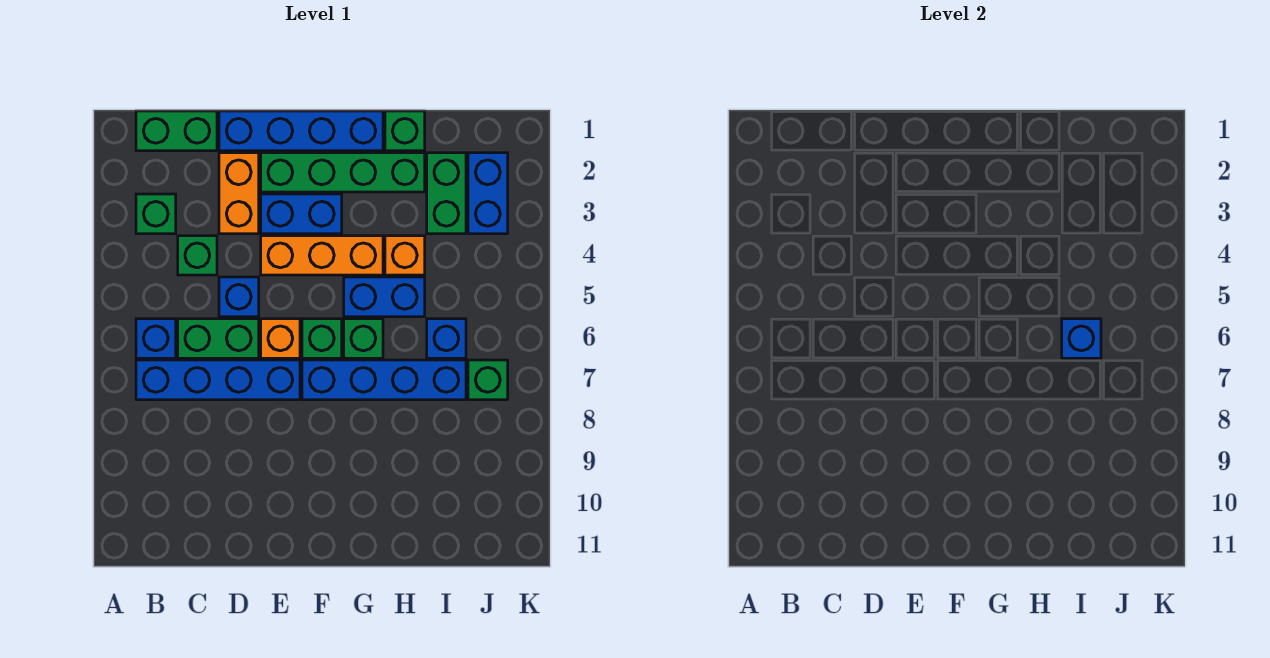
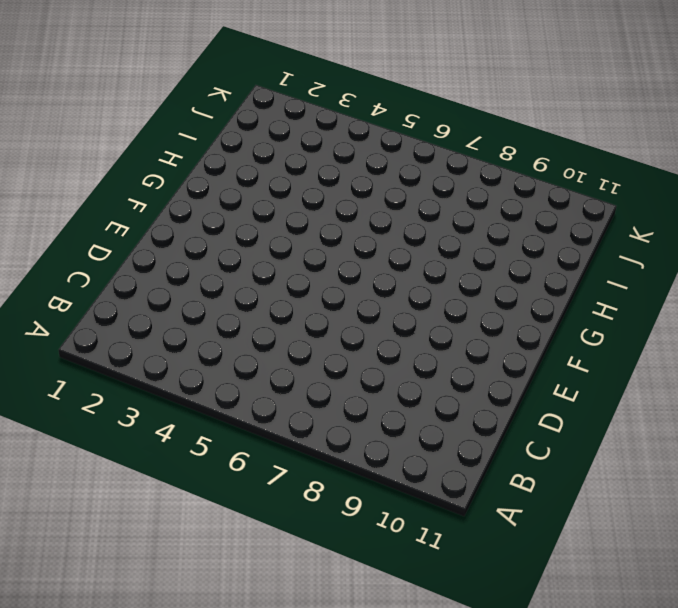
none -> green brick B1:C1 level 1
none -> green brick B3 level 1
none -> blue brick B6 level 1

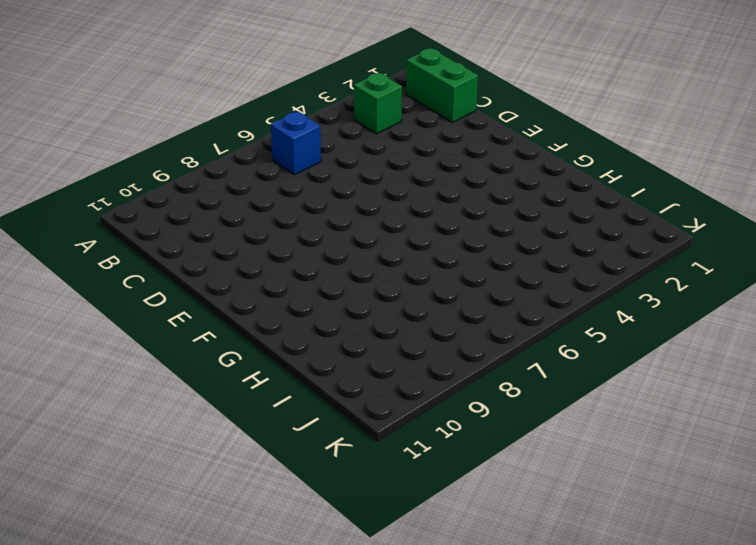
none -> blue brick B7:E7 level 1
none -> green brick C4 level 1
none -> green brick C6:D6 level 1

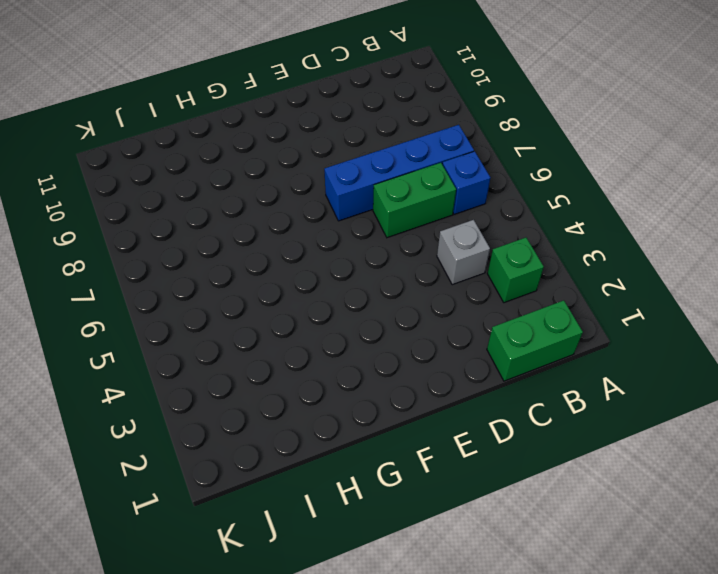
grey brick C4 level 1 -> green brick C4 level 1
none -> blue brick D1:G1 level 1
none -> orange brick D2:D3 level 1
none -> blue brick D5 level 1

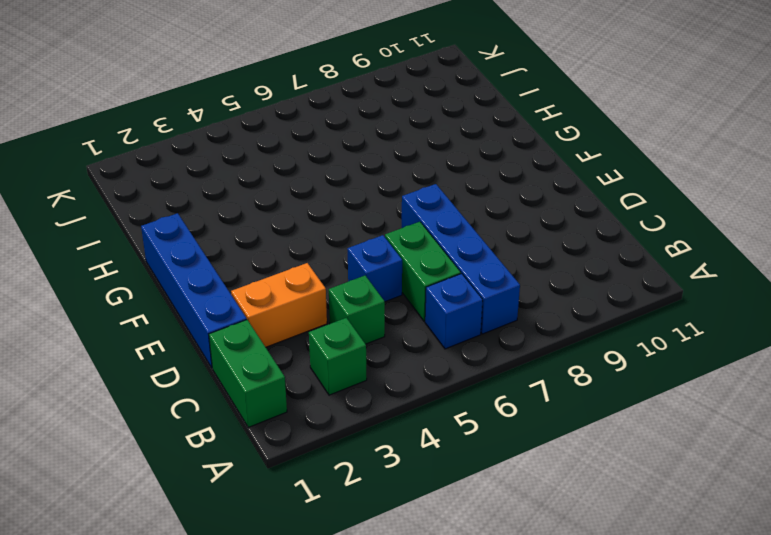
none -> green brick E2:H2 level 1
none -> blue brick E3:F3 level 1
none -> orange brick E4:G4 level 1

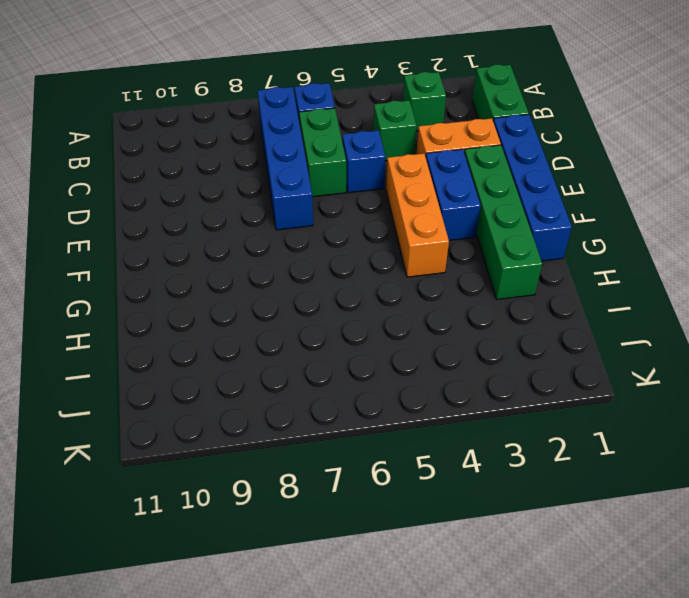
none -> orange brick E6 level 1
none -> green brick F6 level 1
none -> blue brick F7:I7 level 1

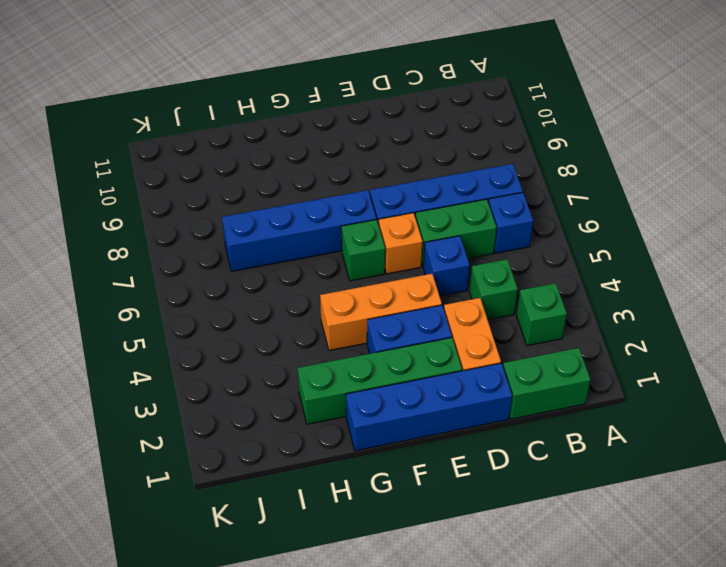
none -> blue brick G5:H5 level 1
none -> green brick G6 level 1
none -> green brick H1 level 1

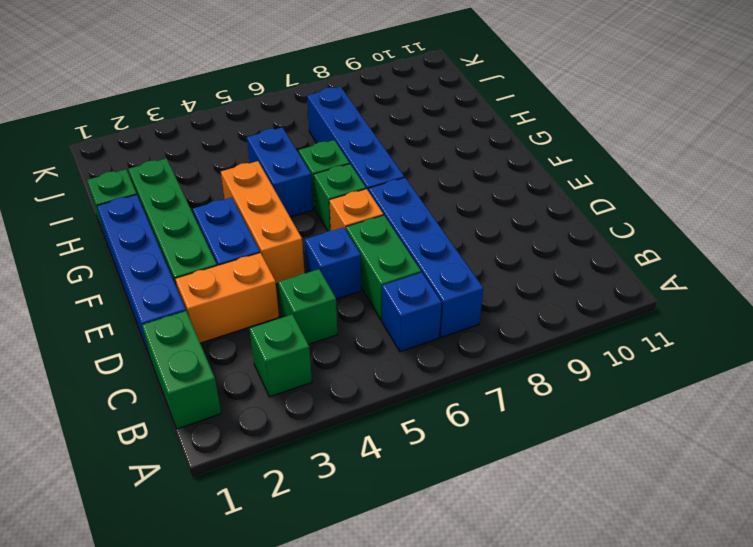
none -> orange brick H4 level 1
none -> green brick I2:I3 level 1
none -> blue brick I6 level 1

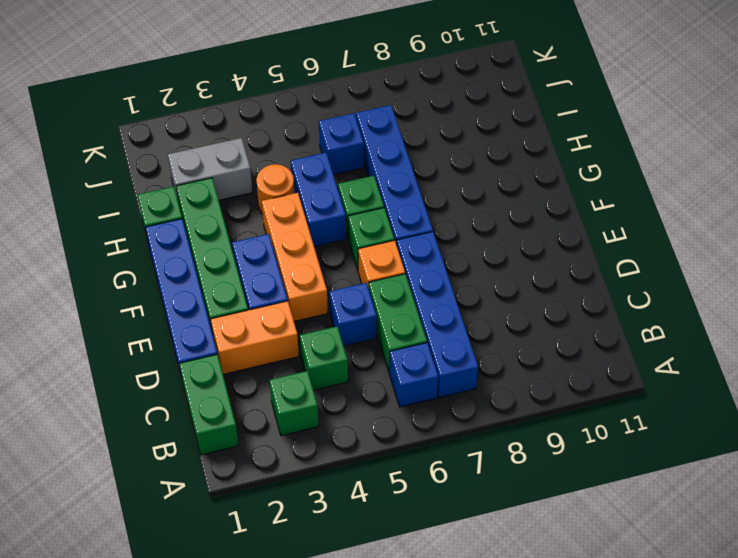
orange round brick H4 level 1 -> orange brick H4 level 1
grey brick I2:I3 level 1 -> green brick I2:I3 level 1
none -> blue brick J2:J3 level 1
none -> green brick J7 level 1
none -> blue brick I6 level 2

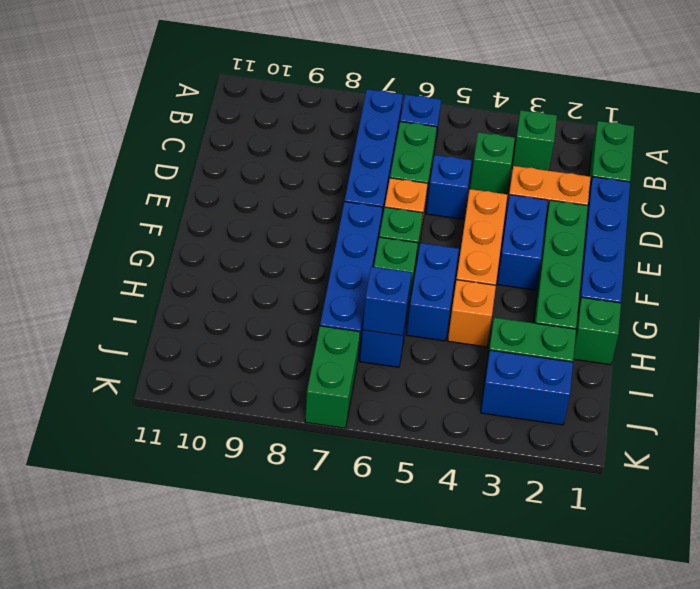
green brick J7:K7 level 1 -> green brick J7 level 1

